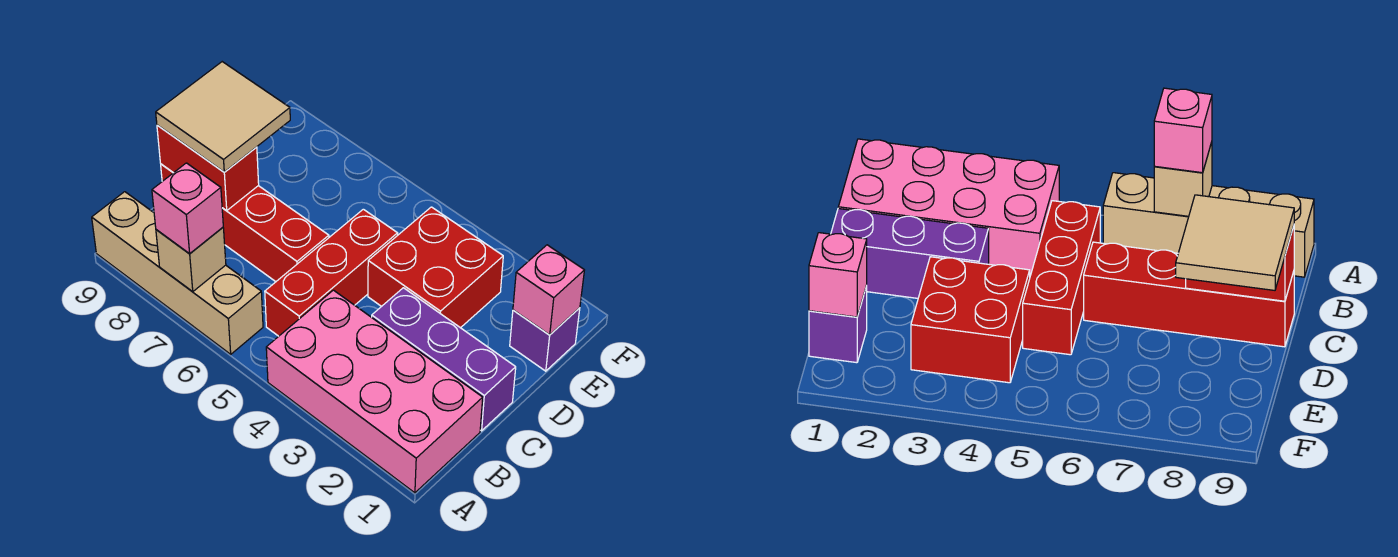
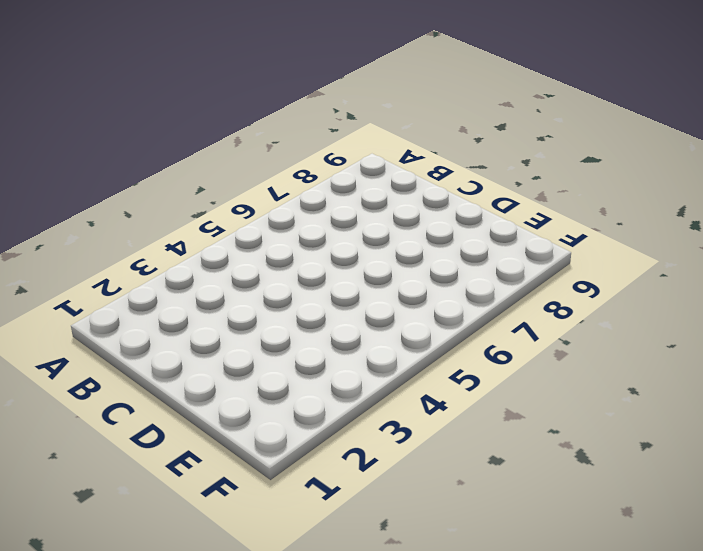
none -> pink brick A1:B4 level 1
none -> tan brick A6:A9 level 1
none -> red brick B5:D5 level 1

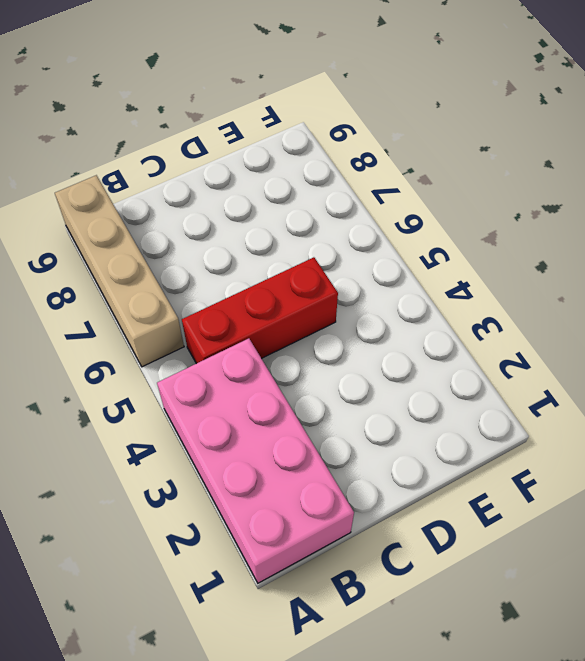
none -> purple brick C1:C3 level 1
none -> red brick C6:C9 level 1
none -> red brick D3:E4 level 1

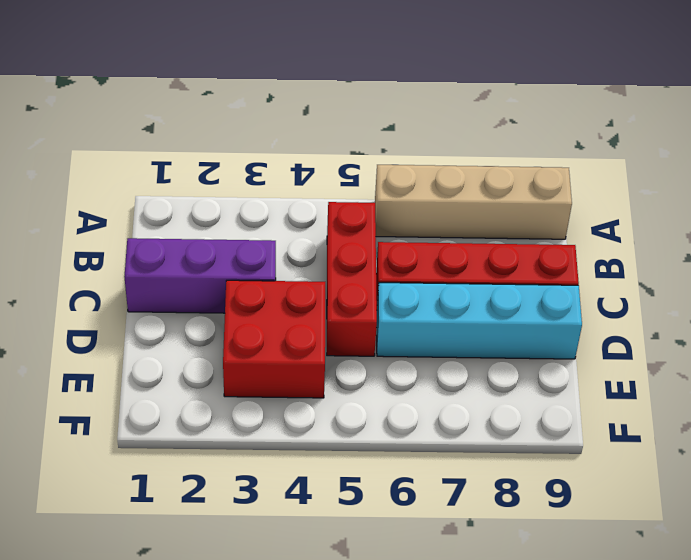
cyan brick D6:D9 level 1 -> none
none -> pink brick A1:B4 level 1
none -> purple brick E1 level 1
none -> tan brick A7 level 2

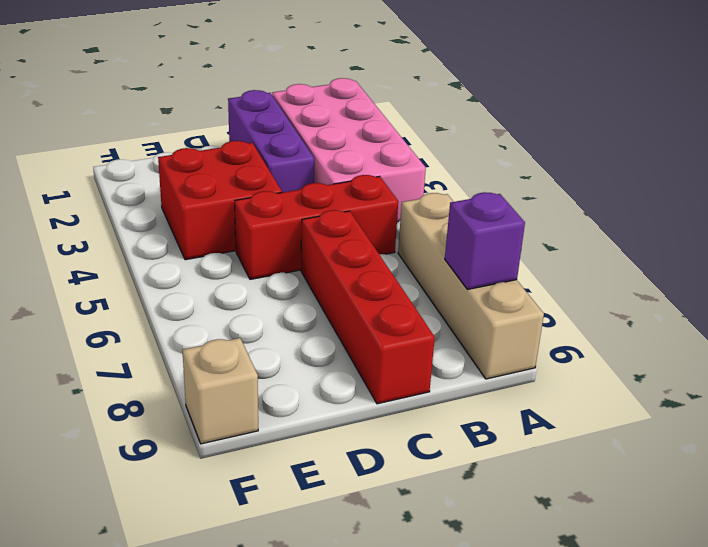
purple brick A8 level 2 -> purple brick E1 level 1
tan brick F9 level 1 -> tan brick A7 level 2
none -> red brick C8:C9 level 2
none -> pink brick E1 level 2
none -> pink brick A7 level 3

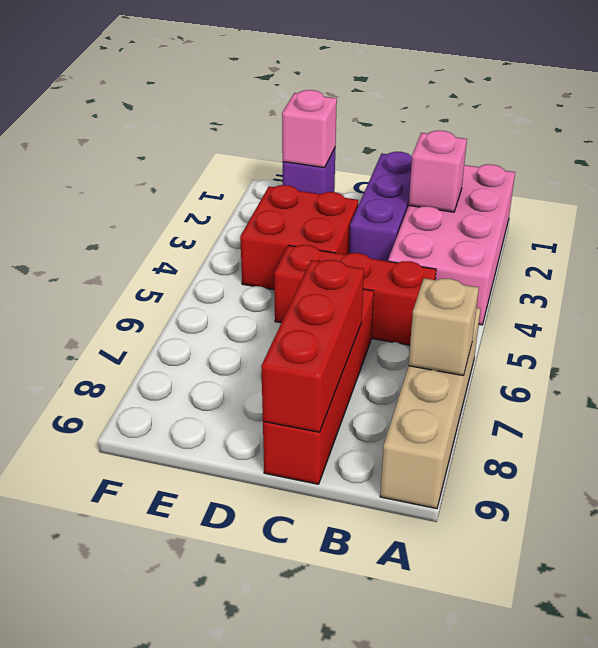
pink brick B2 level 2 -> pink brick A7 level 3
red brick C7:C9 level 2 -> red brick C8:C9 level 2
none -> tan tile C8:D9 level 3

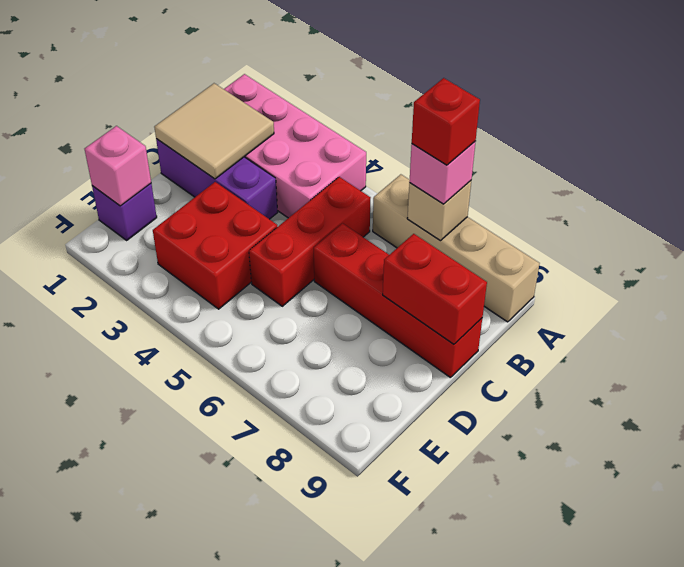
red brick A7 level 4 -> none
tan tile B1:C2 level 2 -> tan tile C8:D9 level 3

